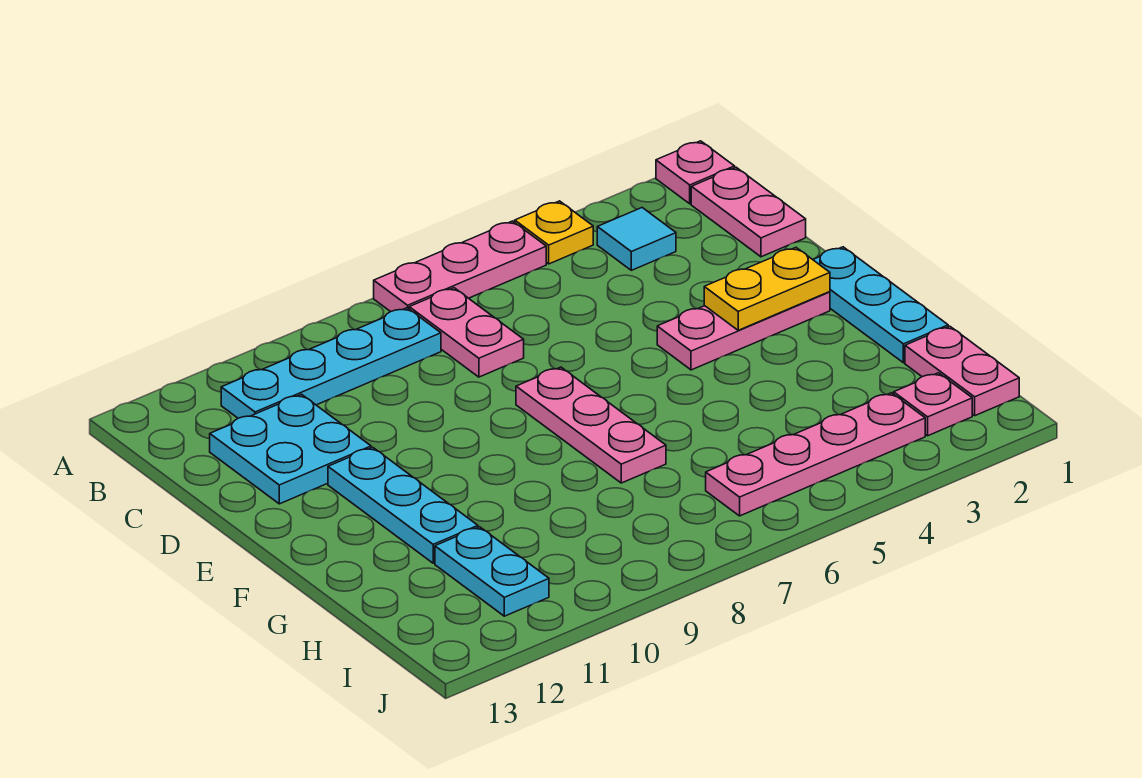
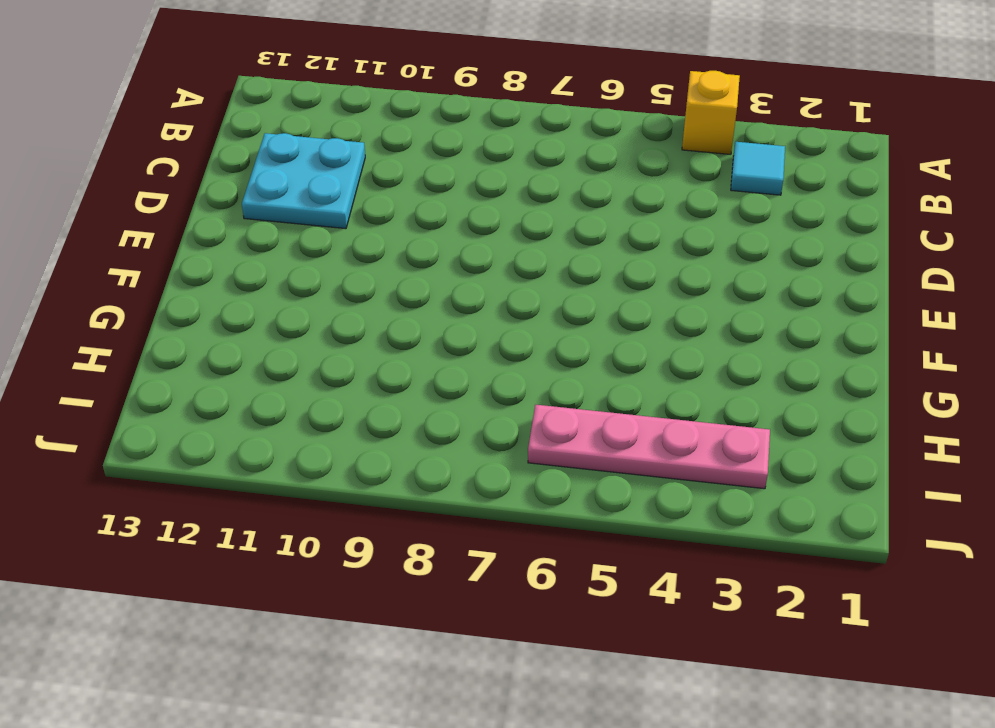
yellow brick A4 level 1 -> yellow plate A4 level 1
none -> pink plate A1 level 1
none -> pink plate A5:A7 level 1
none -> pink plate B1:C1 level 1

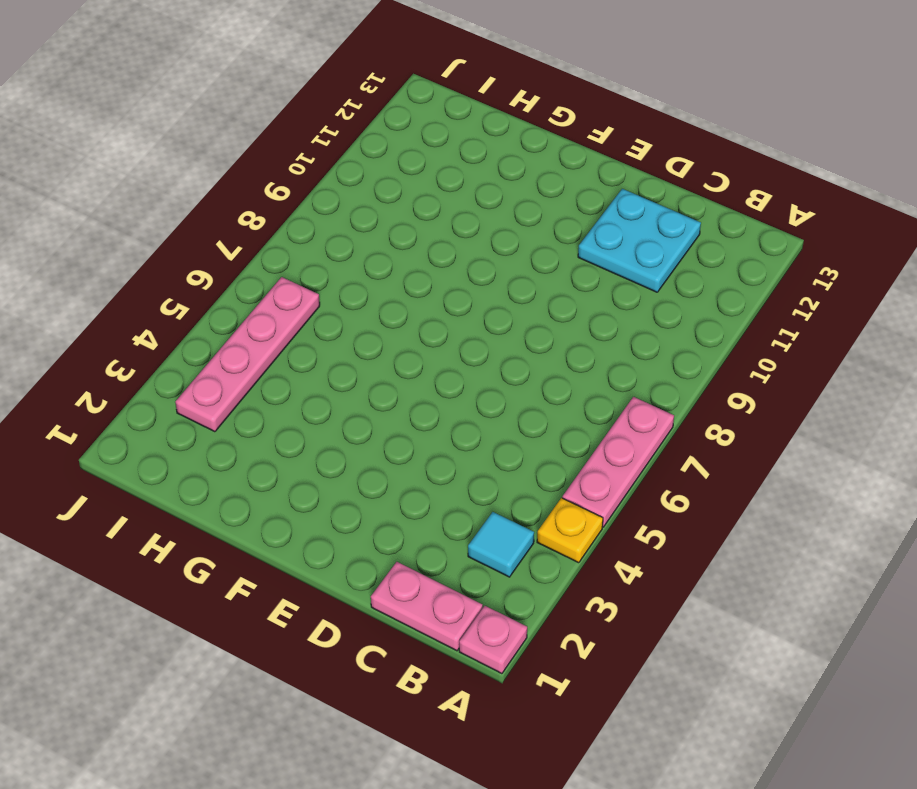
none -> pink plate B7:C7 level 1
none -> cyan plate B8:B11 level 1
none -> cyan plate E1:G1 level 1

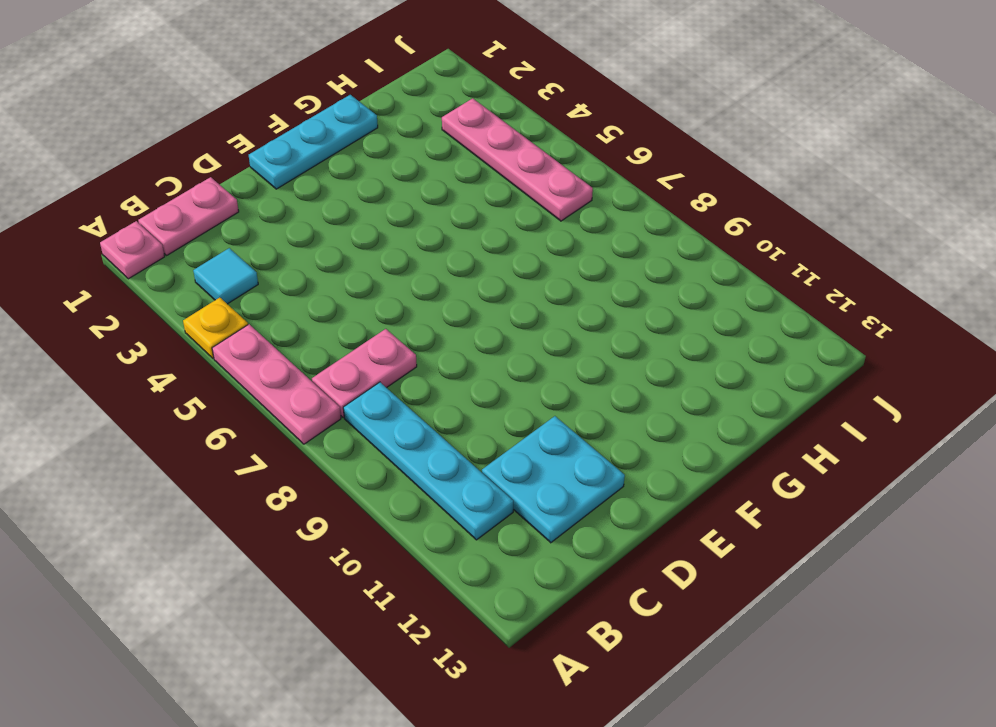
none -> pink plate E2:E4 level 1
none -> pink plate E7:G7 level 1
none -> cyan plate E11:G11 level 1

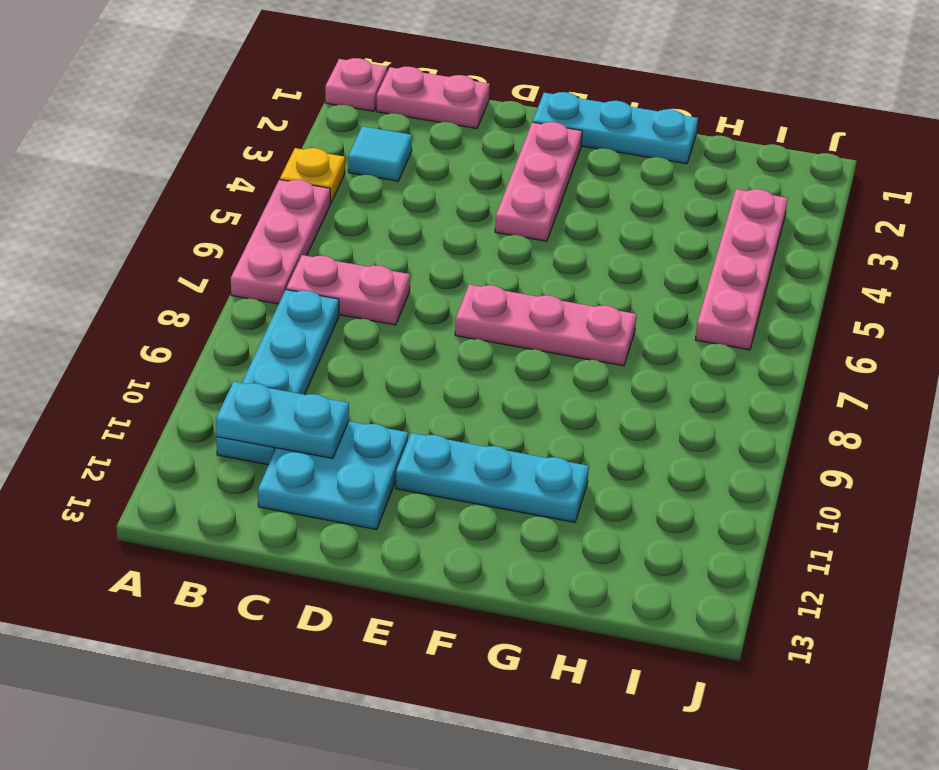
cyan plate B11:C11 level 2 -> cyan plate H11:I11 level 1
none -> pink plate H1:I1 level 1
none -> pink plate I2 level 1
none -> yellow plate E2:E3 level 2

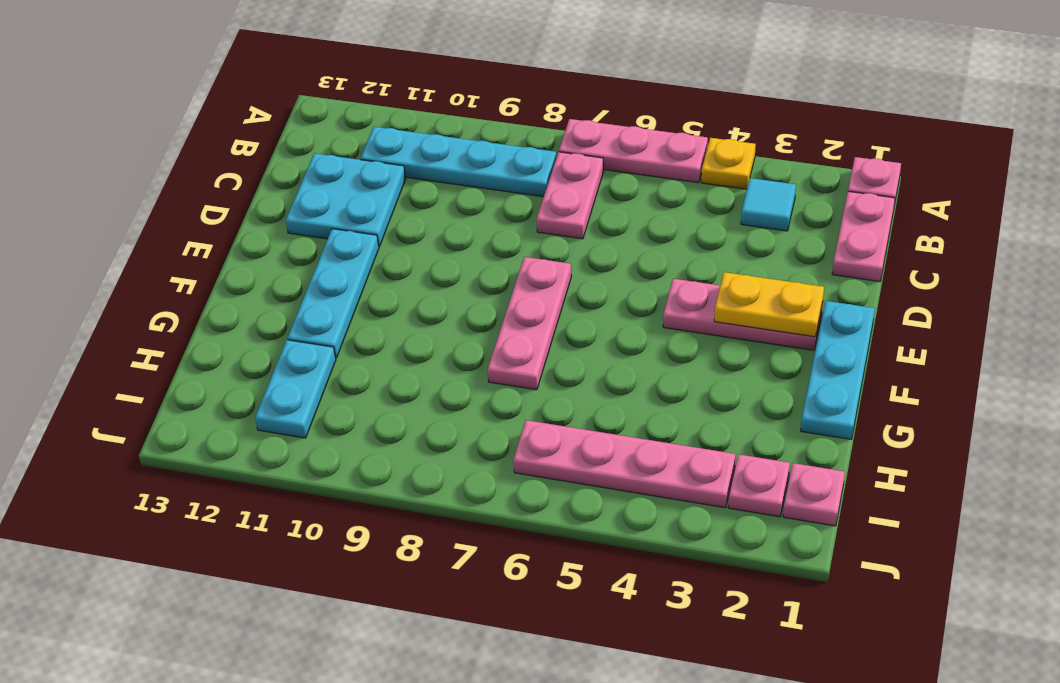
pink plate I1 level 1 -> pink plate H1:I1 level 1

